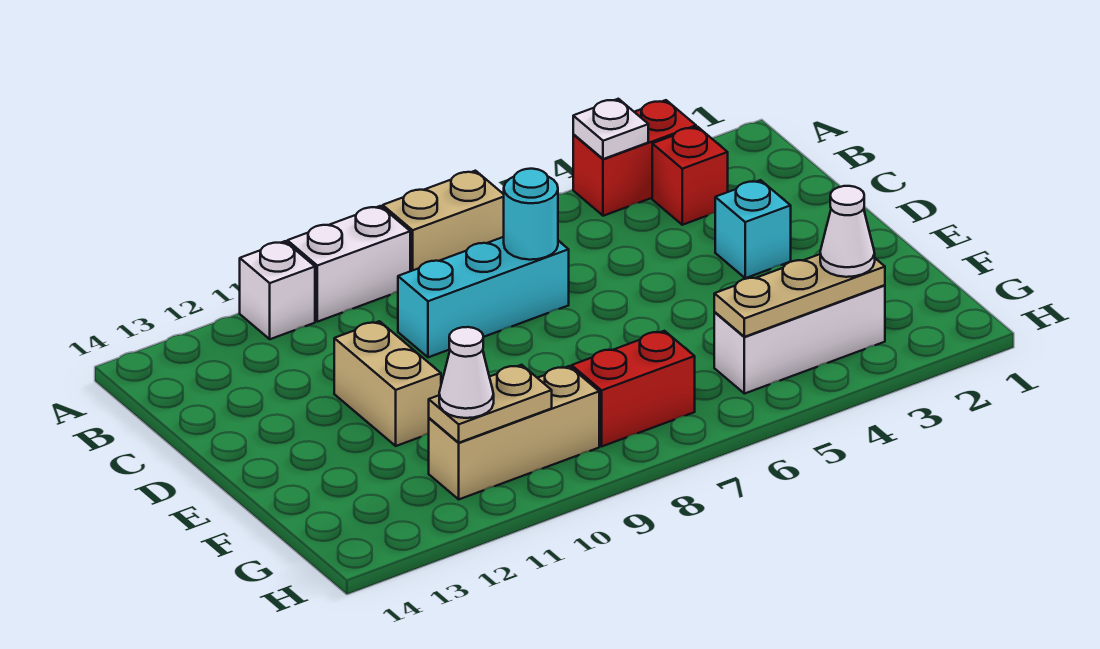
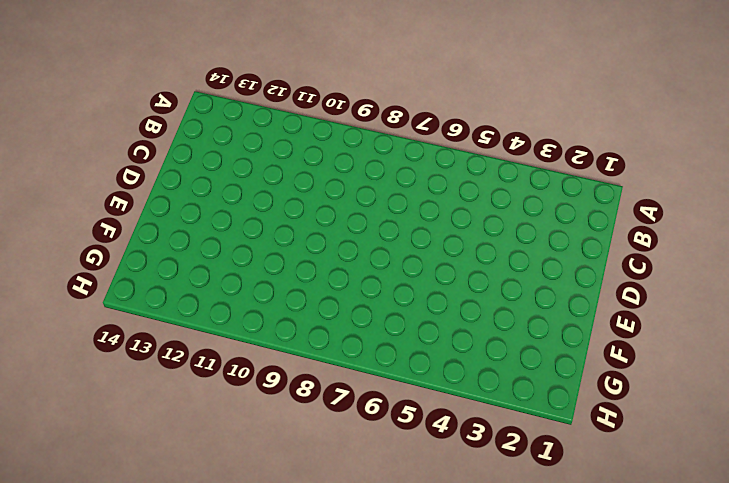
none -> red brick A3:A4 level 1
none -> tan brick A7:A8 level 1
none -> white brick A9:A10 level 1

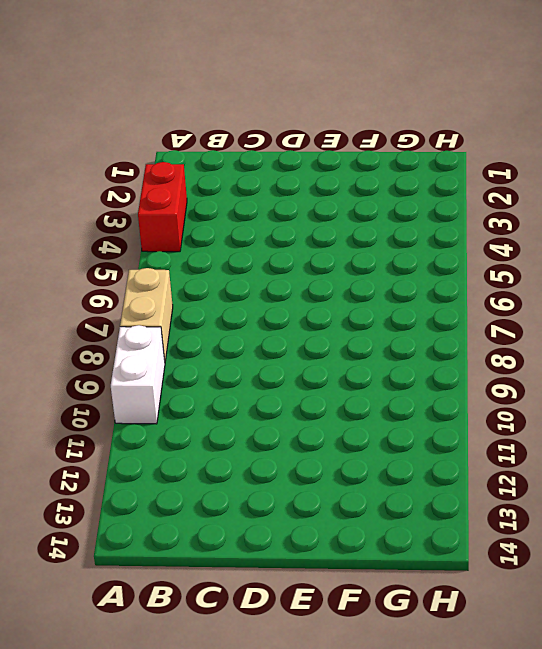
none -> white brick A11 level 1
none -> red brick B3 level 1
none -> cyan brick C7:C9 level 1

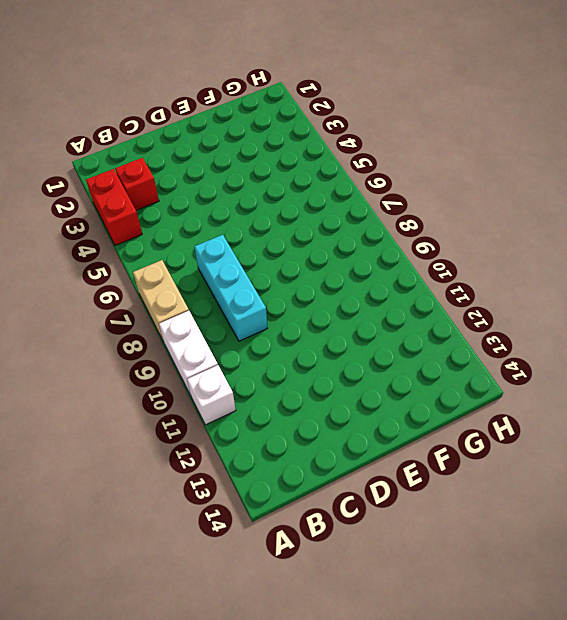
none -> cyan brick D3 level 1
none -> tan brick D11:E11 level 1
none -> white brick G3:G5 level 1

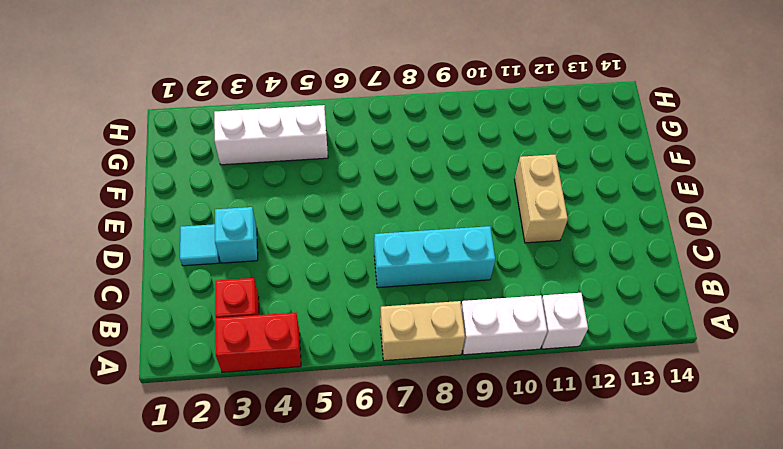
cyan tile D2 level 1 -> none
none -> red brick G7:G8 level 1
none -> tan brick G9:G11 level 1
none -> white plate A4 level 2

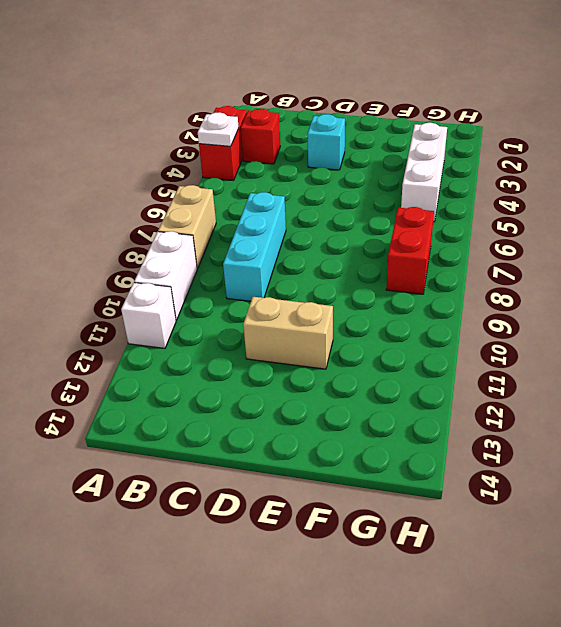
none -> tan brick G9:G11 level 1
none -> cyan round brick C7 level 2
none -> tan plate G3:G5 level 2

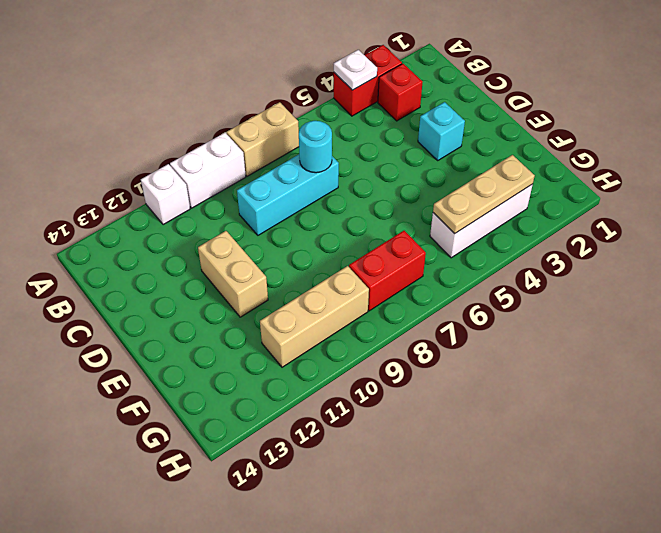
none -> tan plate G10:G11 level 2
none -> white cone G3 level 3
none -> white cone G11 level 3

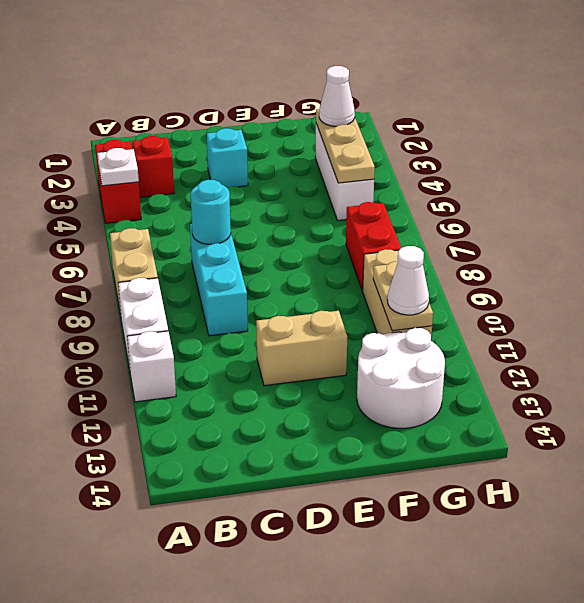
white round brick F12:G13 level 1 -> none

